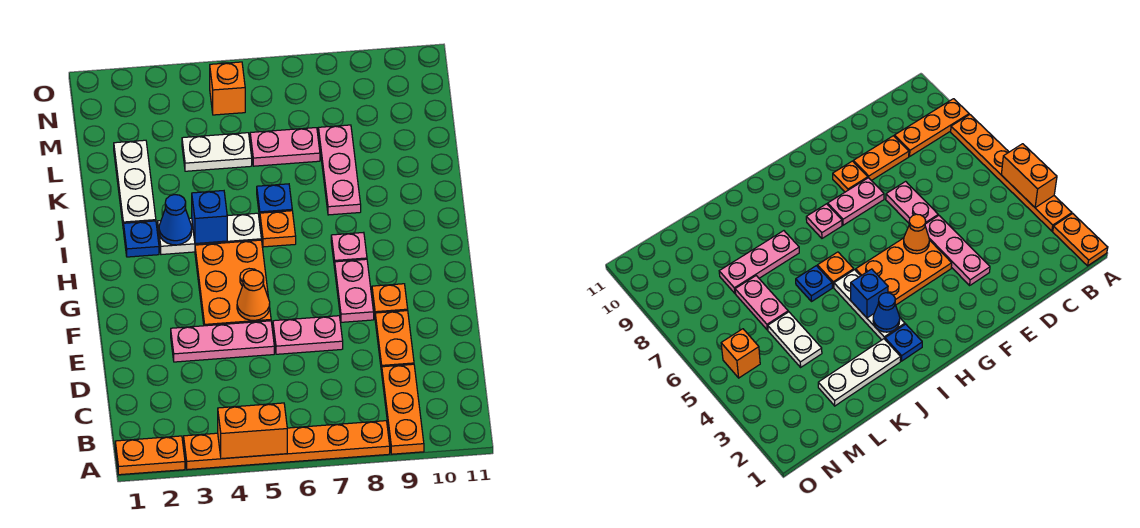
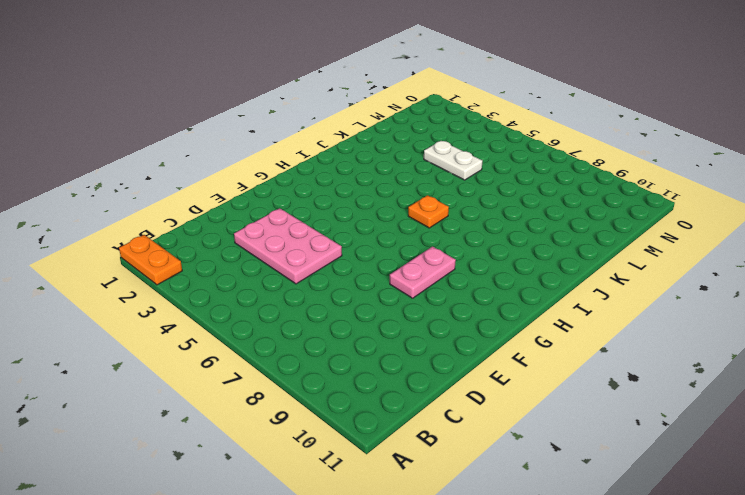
pink plate D3:E5 level 1 -> pink plate E3:E5 level 1
none -> orange plate A3:A8 level 1
none -> orange plate A9:C9 level 1
none -> orange plate D9:E9 level 1

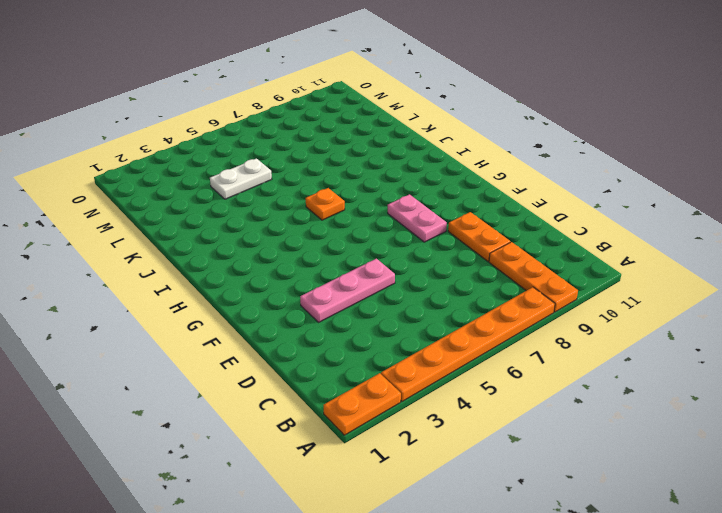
none -> pink plate E6:E7 level 1
none -> orange plate F4:H5 level 1
none -> orange plate F9 level 1

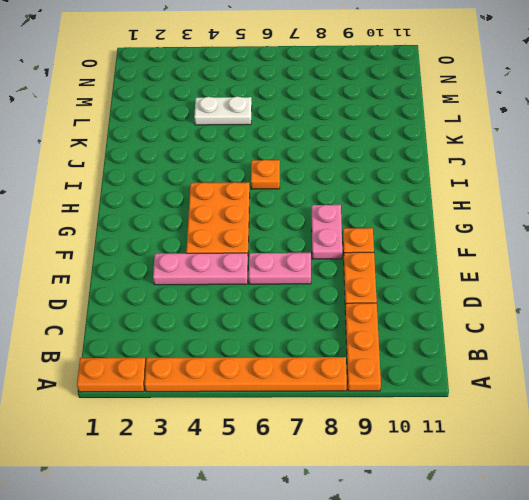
none -> pink plate H8 level 1
none -> blue plate I2 level 1
none -> white plate I3:I5 level 1

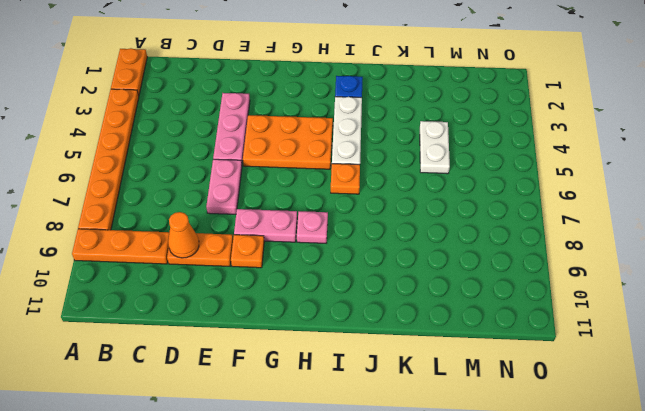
orange cone D9 level 2 -> orange cone F5 level 2
none -> white plate J2:L2 level 1
none -> blue plate J6 level 1
none -> pink plate J8:L8 level 1

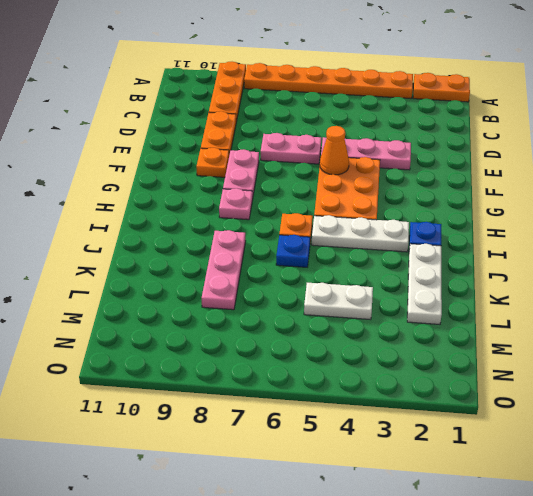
none -> pink plate L6:L7 level 1
none -> orange brick N5 level 1
none -> orange brick A4:A5 level 2

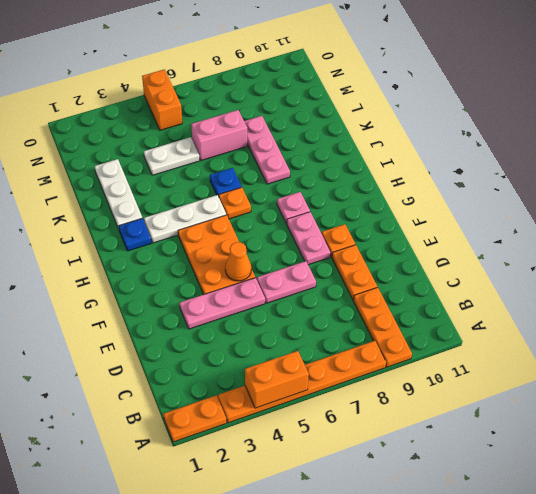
pink brick L6:L7 level 1 -> pink plate L6:L7 level 1
orange brick N5:O5 level 1 -> orange brick N5 level 1
none -> blue cone I3 level 2
none -> blue brick I4 level 2

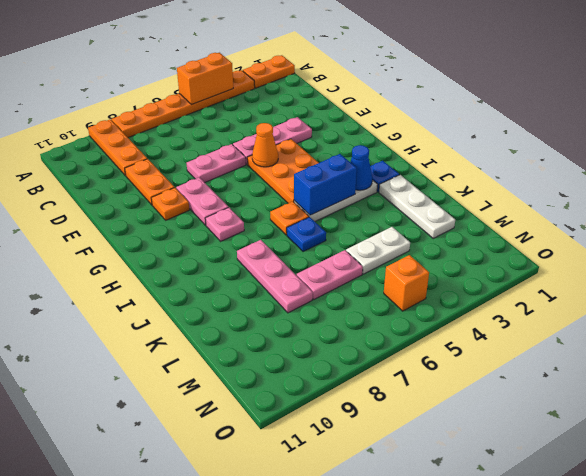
blue brick I4:I5 level 2 -> blue brick I4 level 2

